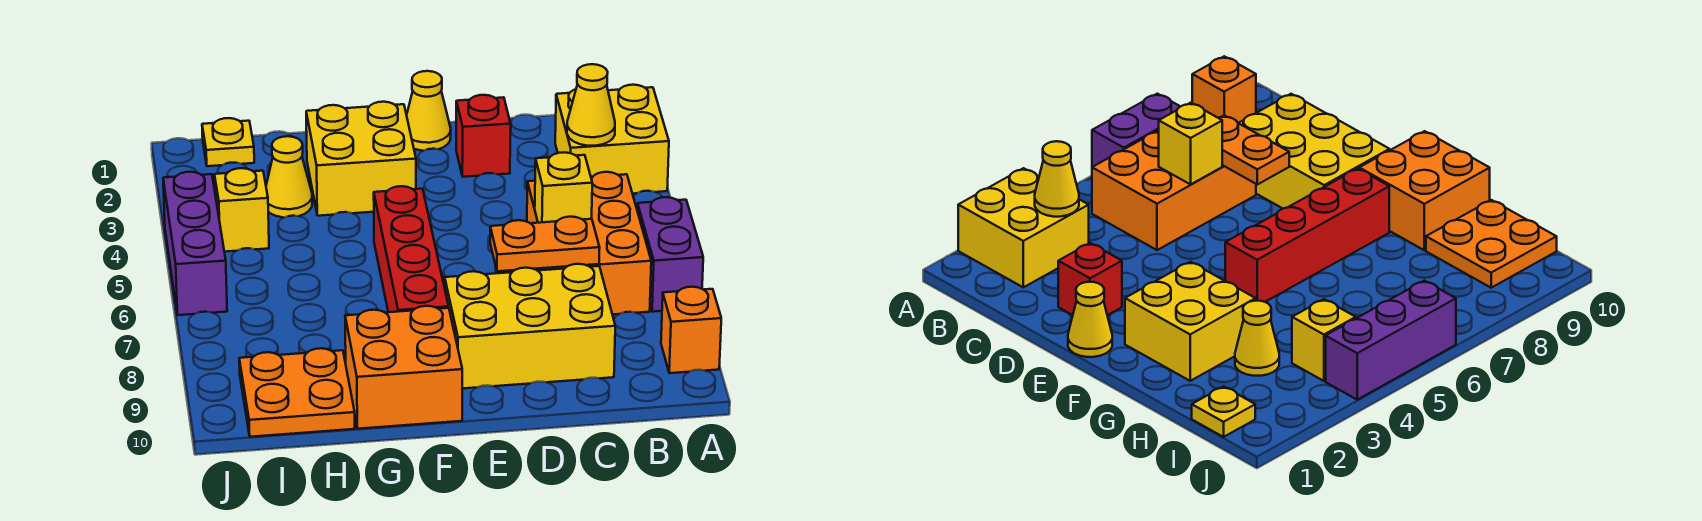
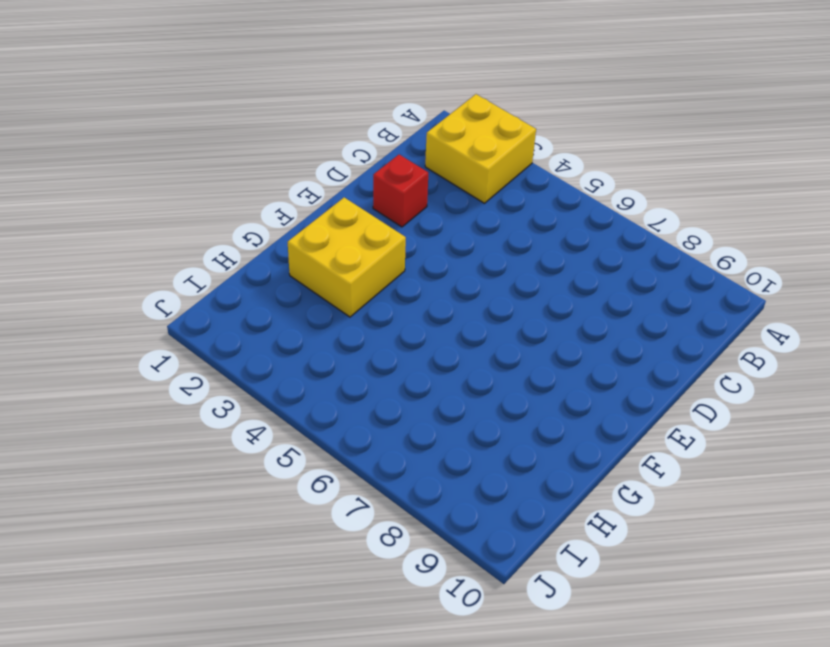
none -> purple brick A6:A7 level 1
none -> orange brick A9 level 1
none -> orange brick B5:C7 level 1

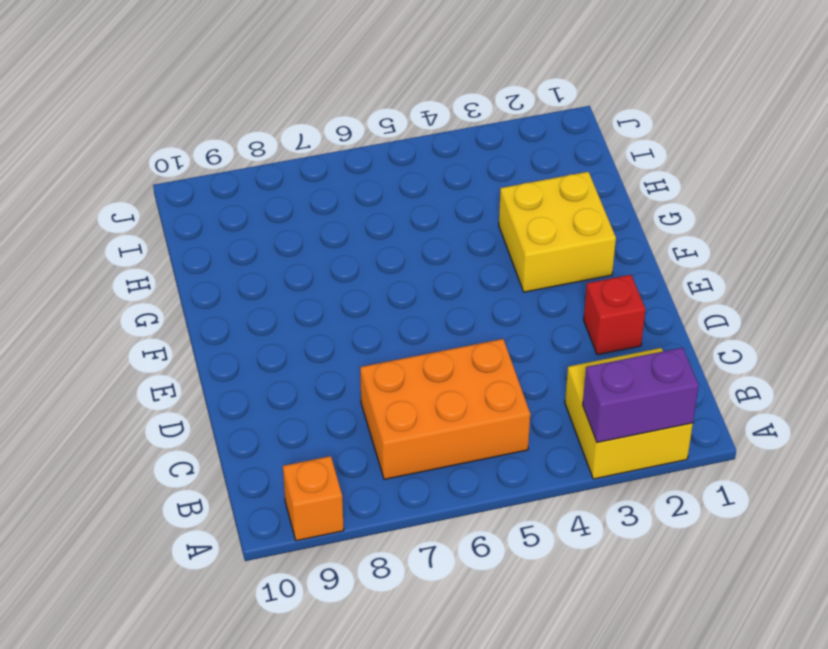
purple brick A2:A3 level 2 -> purple brick A6:A7 level 1
none -> yellow brick C8:E9 level 1
none -> yellow cone E1 level 1
none -> red brick F5:F8 level 1

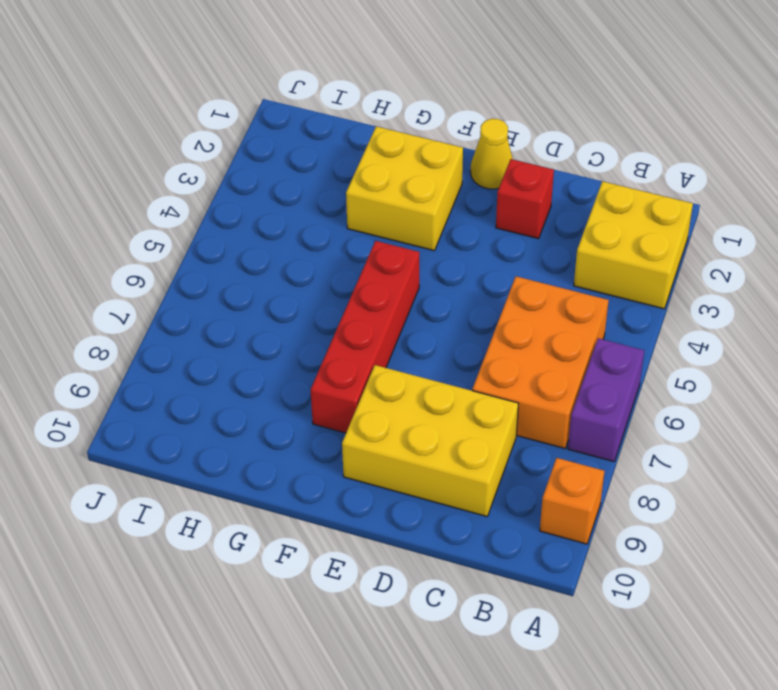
none -> orange brick F9:G10 level 1
none -> yellow cone H3 level 1
none -> orange plate H9:I10 level 1

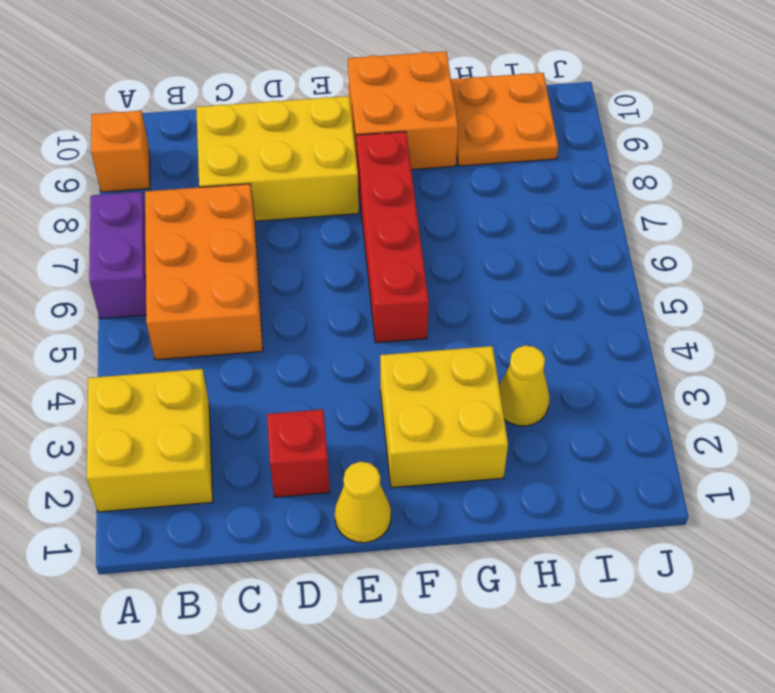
none -> yellow plate I1 level 1
none -> yellow brick I4 level 1
none -> purple brick J4:J6 level 1

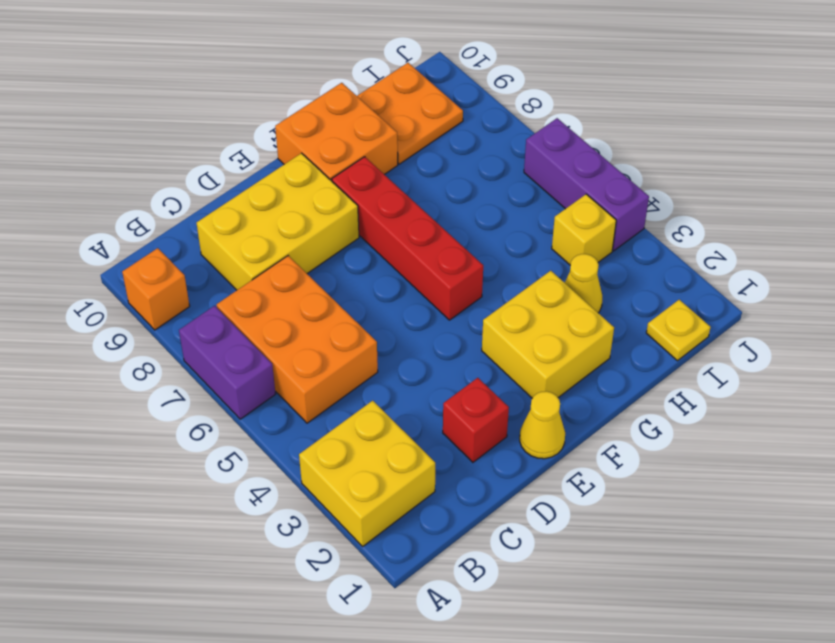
none -> yellow cone B3 level 2
none -> yellow brick C6 level 2
none -> orange plate C7:D7 level 2

